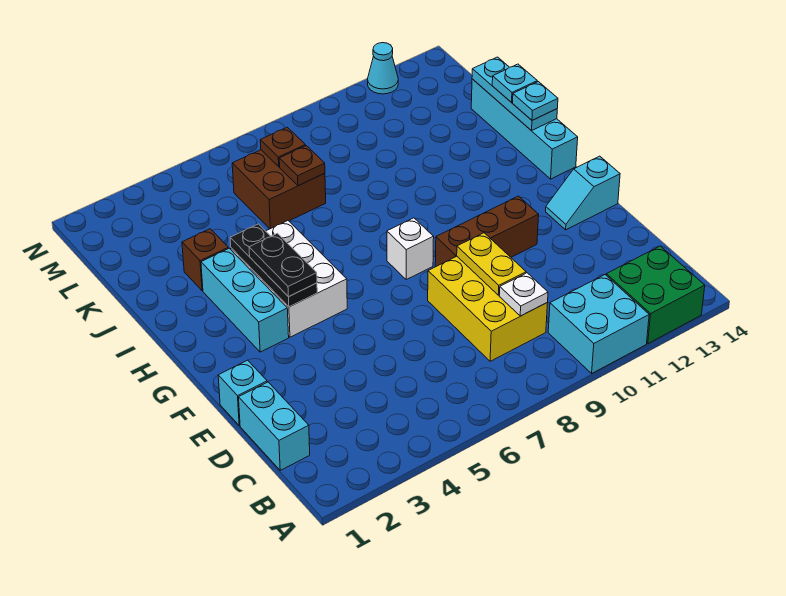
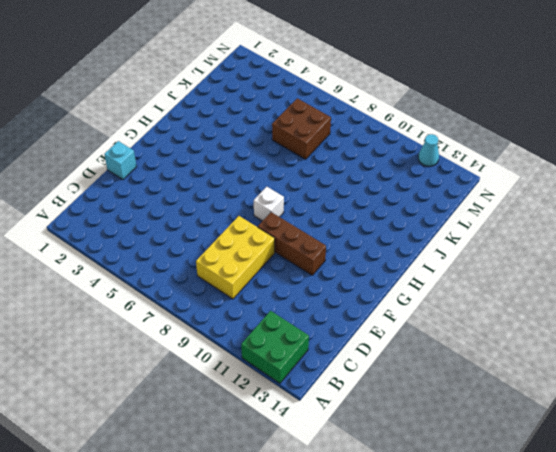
none -> cyan brick A10:B11 level 1
none -> cyan brick C1:D1 level 1
none -> cyan slope F13:F14 level 1 top 14

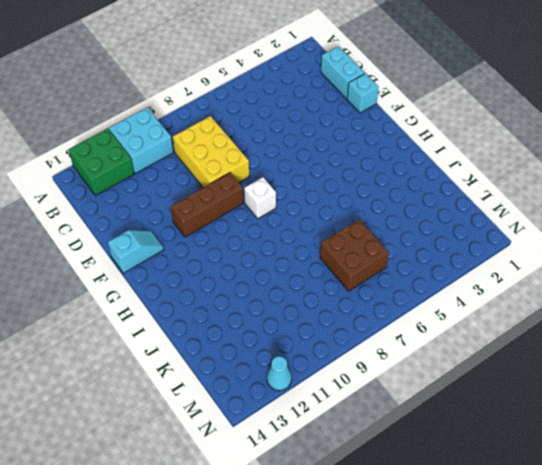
none -> cyan brick G3:I3 level 1
none -> white brick G4:I5 level 1
none -> cyan brick H14:K14 level 1

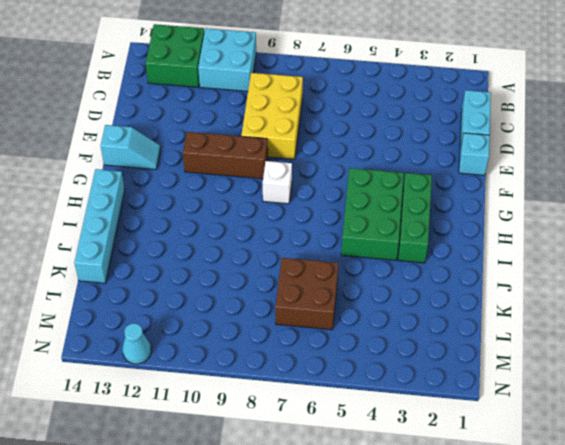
green brick G3:I3 level 1 -> cyan brick G3:I3 level 1
green brick G4:I5 level 1 -> white brick G4:I5 level 1
none -> brown brick J3 level 1
none -> white plate C9 level 2
none -> yellow plate D9:E9 level 2

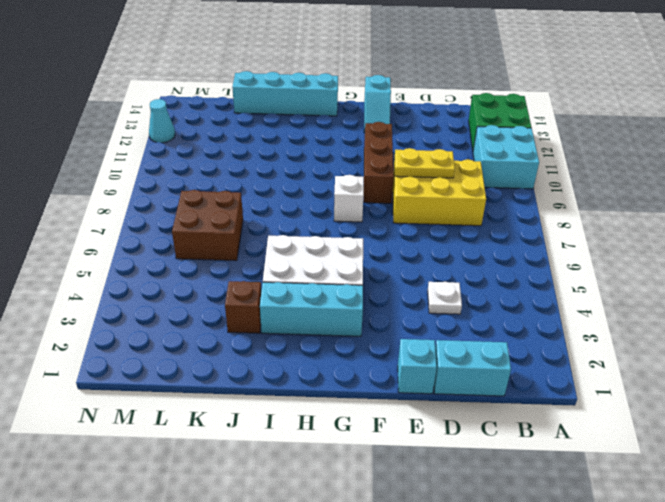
white plate D4 level 1 -> white plate C9 level 2
none -> black plate G4:I4 level 2
none -> cyan plate I14:K14 level 2
none -> brown plate K7 level 2

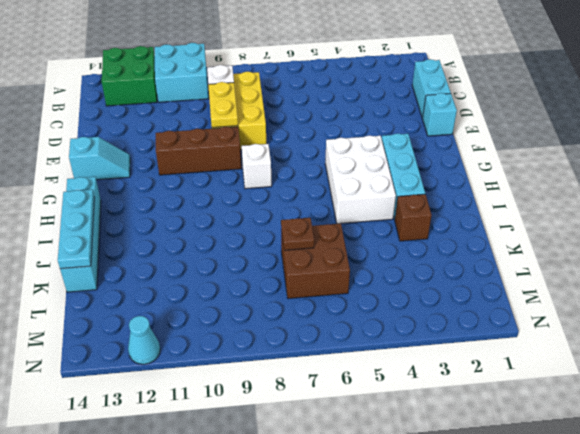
none -> black plate G4:I4 level 2
none -> brown plate L7 level 2
none -> black plate G4:H4 level 3

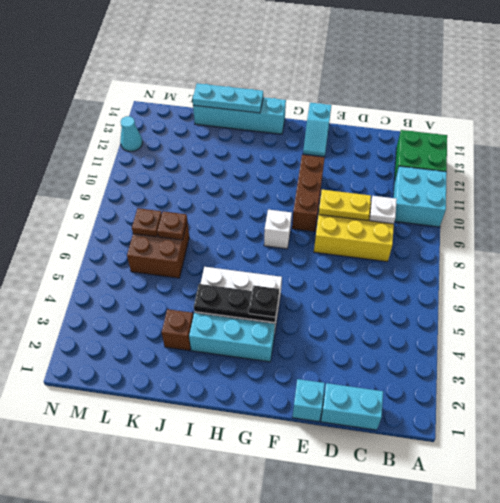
black plate G4 level 3 -> black plate G4:H4 level 3
none -> cyan plate I14 level 3
none -> cyan plate J14 level 3

